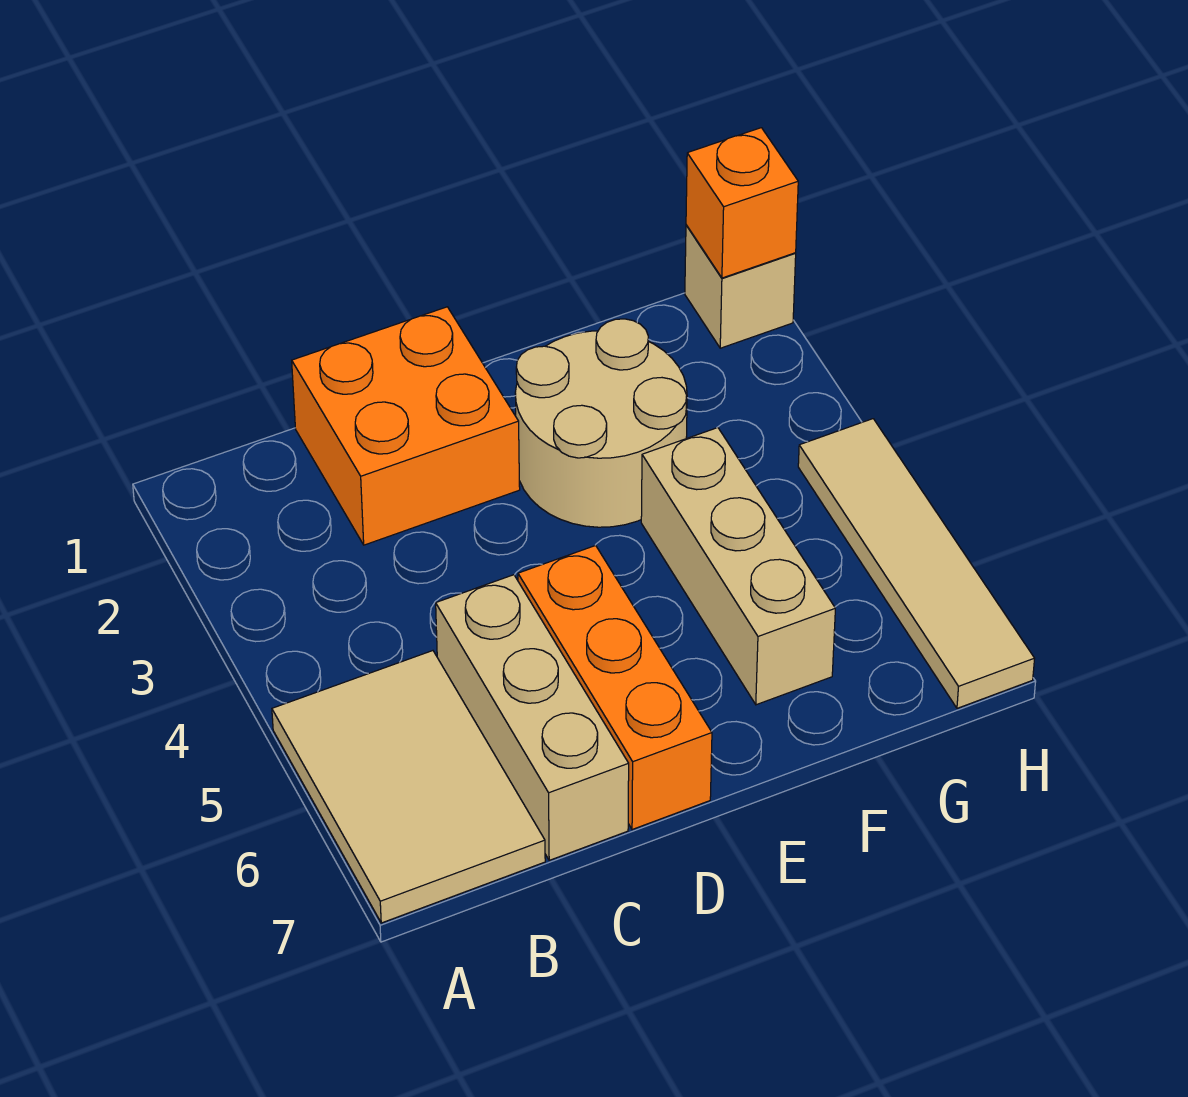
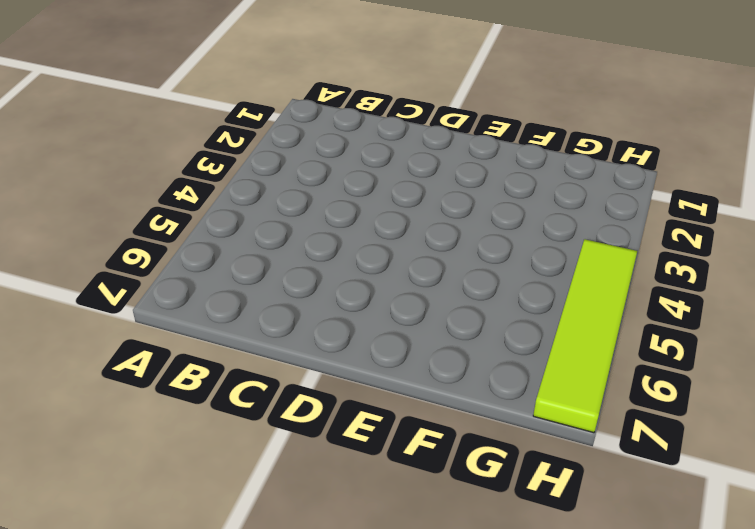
lime tile H4:H7 level 1 -> tan tile H4:H7 level 1
none -> tan tile A5:B7 level 1
none -> orange brick C1:D2 level 1

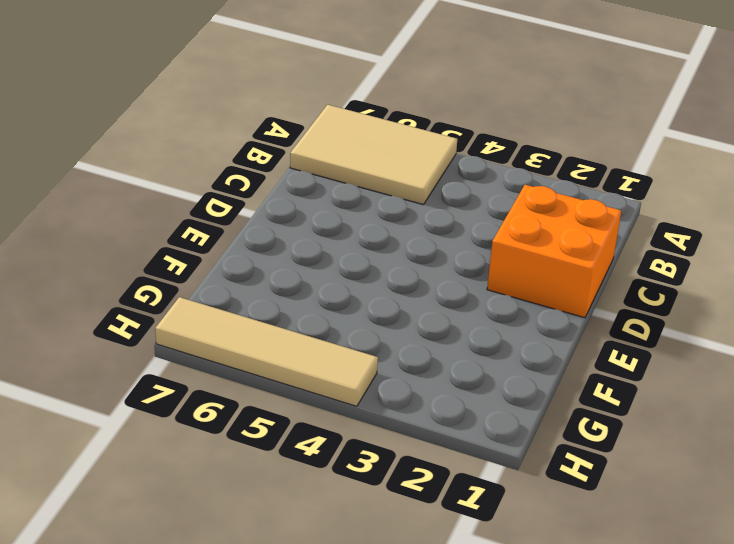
none -> tan brick C5:C7 level 1
none -> orange brick D5:D7 level 1

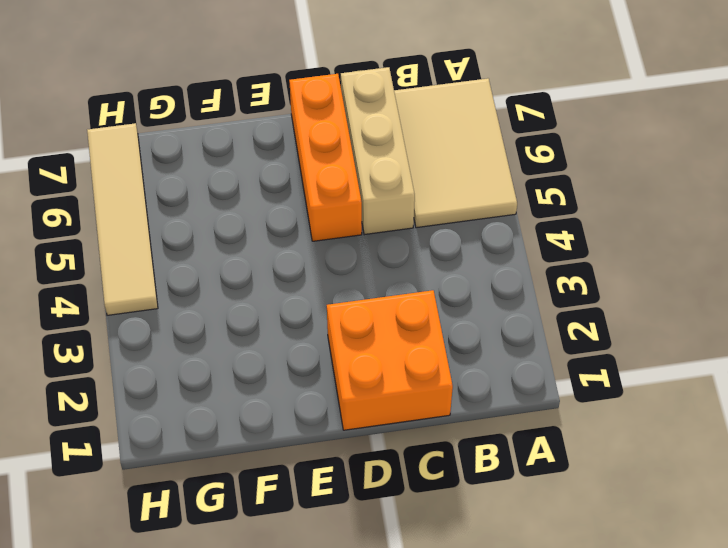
none -> tan round brick E2:F3 level 1
none -> tan brick F4:F6 level 1

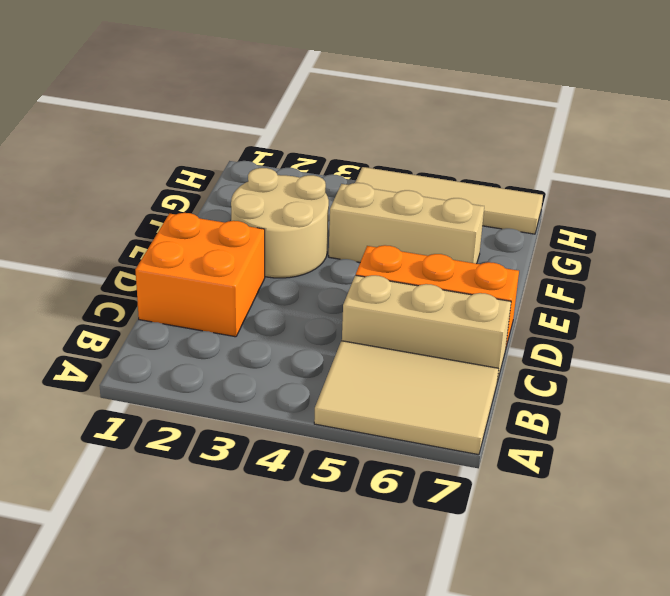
none -> tan brick H1 level 1
none -> orange brick H1 level 2

